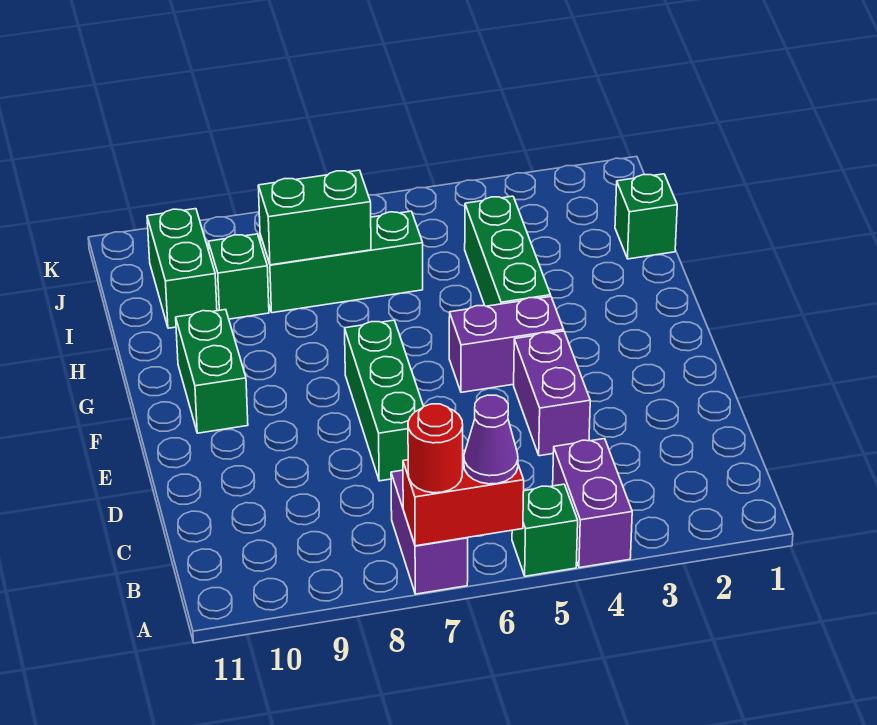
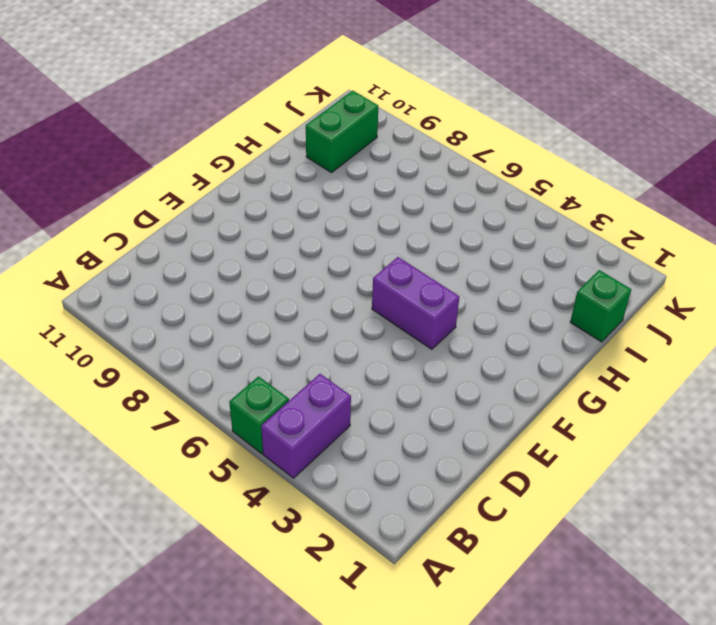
none -> purple brick A7:B7 level 1
none -> purple brick D4:E4 level 1
none -> green brick D7:F7 level 1

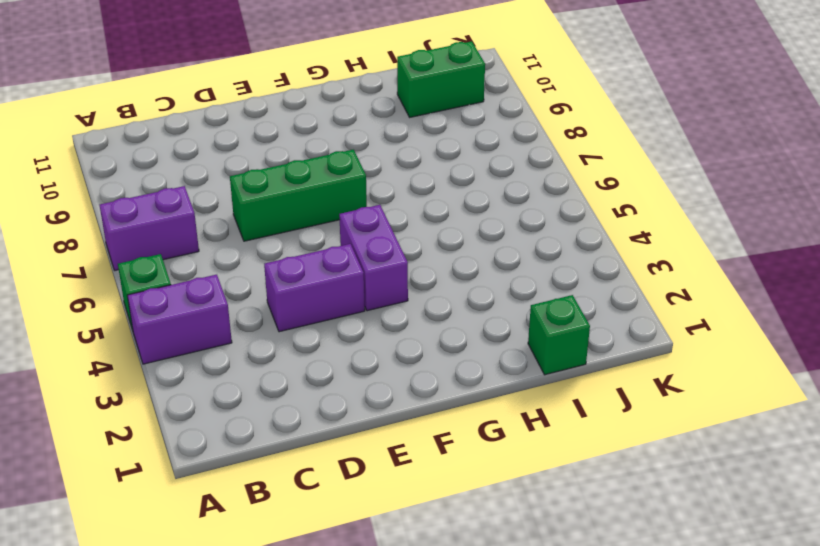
none -> green brick F10:G10 level 1
none -> green brick G4:I4 level 1
none -> green brick I6:I8 level 1

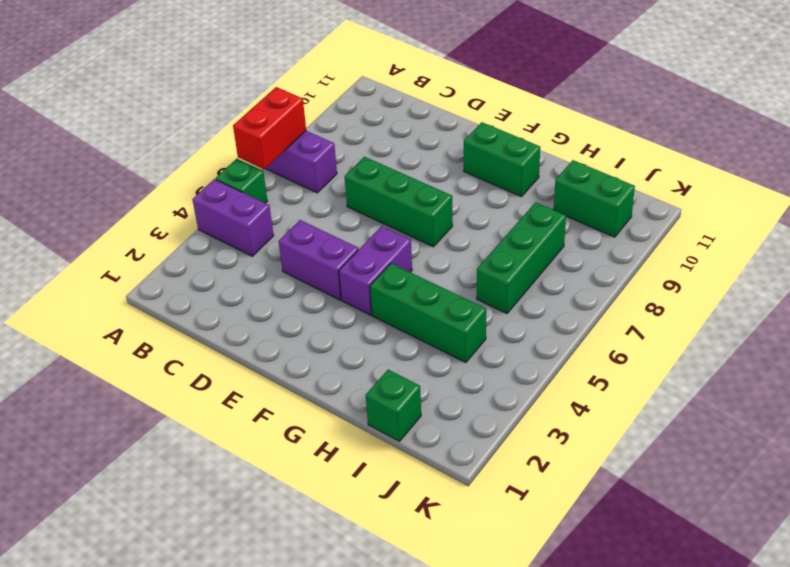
none -> green brick I9 level 1
none -> green brick I7:I8 level 2
none -> purple cone A6 level 3

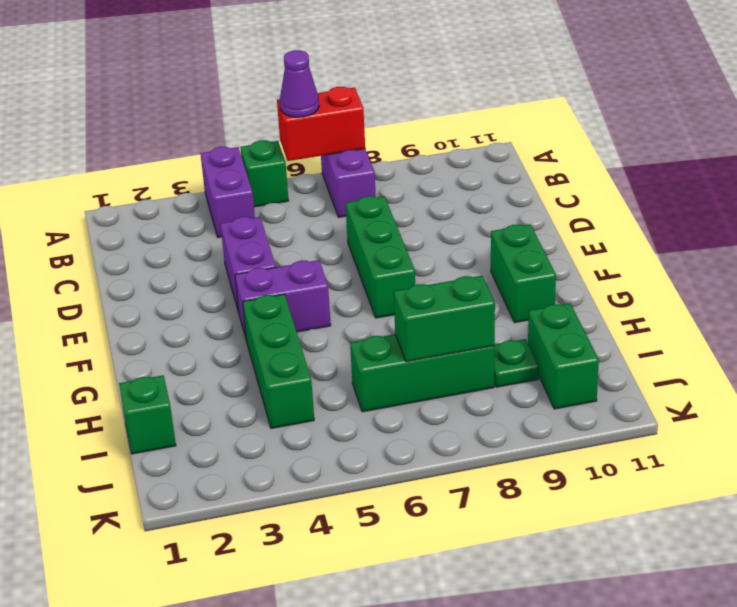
green plate I9 level 1 -> green brick I9 level 1
none -> red round brick A7 level 3

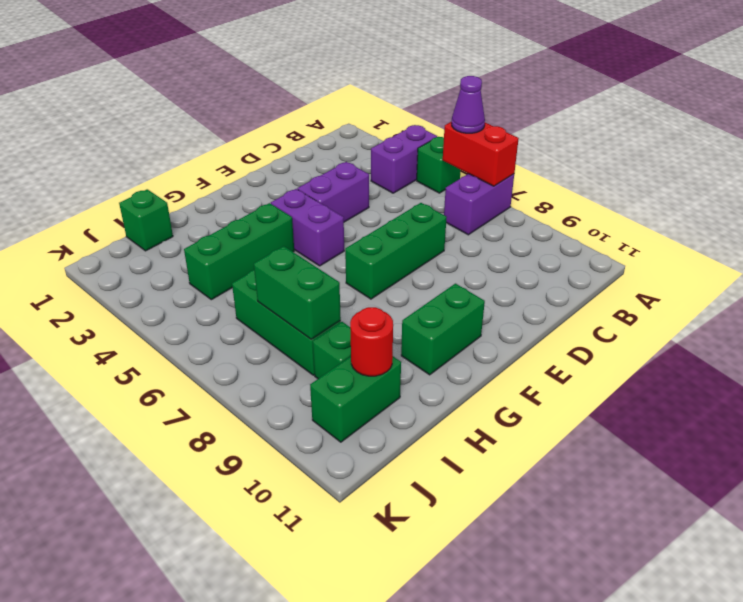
red round brick I10 level 2 -> red round brick A7 level 3

